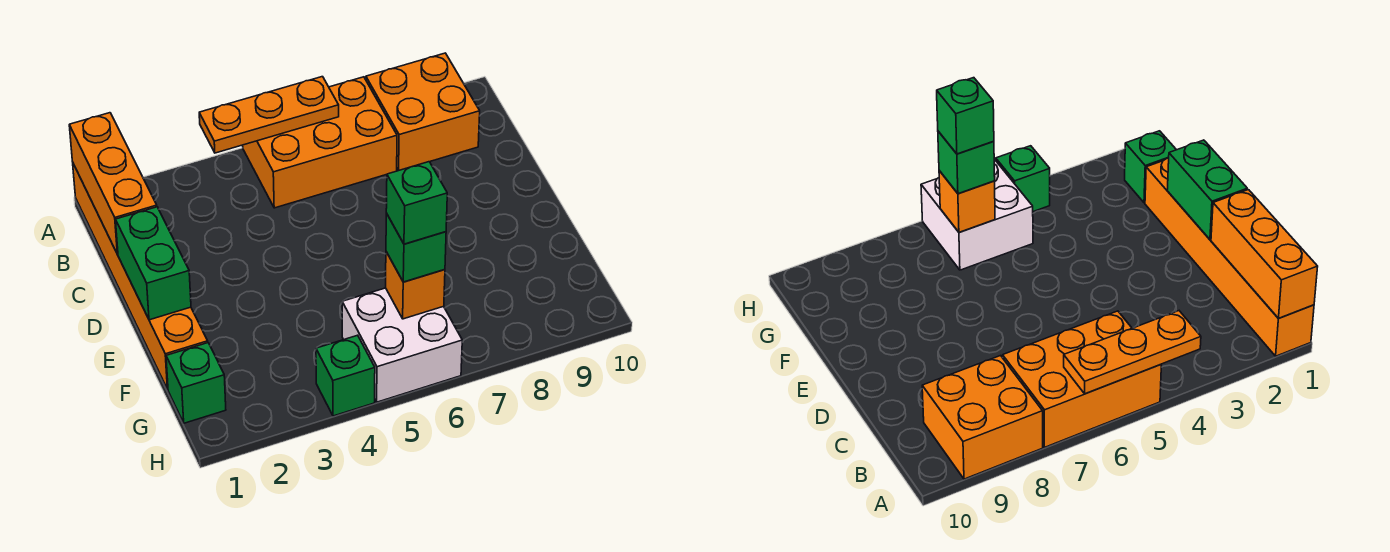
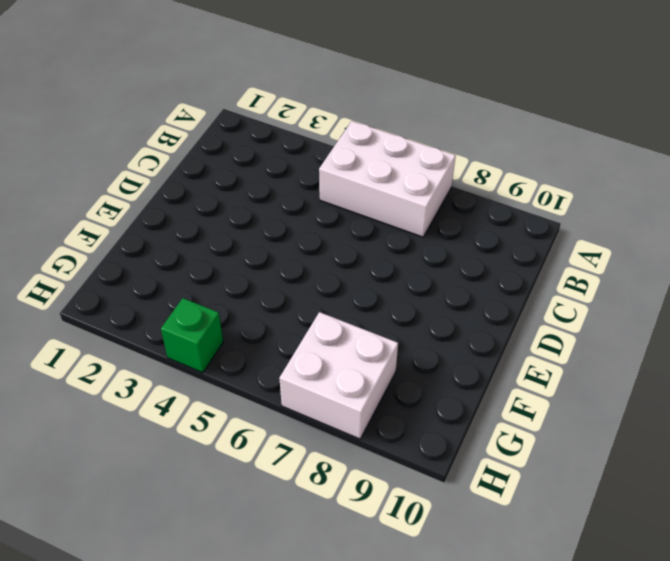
white brick A5:B7 level 1 -> orange brick A5:B7 level 1
white brick G7:H8 level 1 -> white brick G5:H6 level 1
none -> orange brick A1:F1 level 1
none -> orange brick A8:B9 level 1
none -> green brick G1 level 1

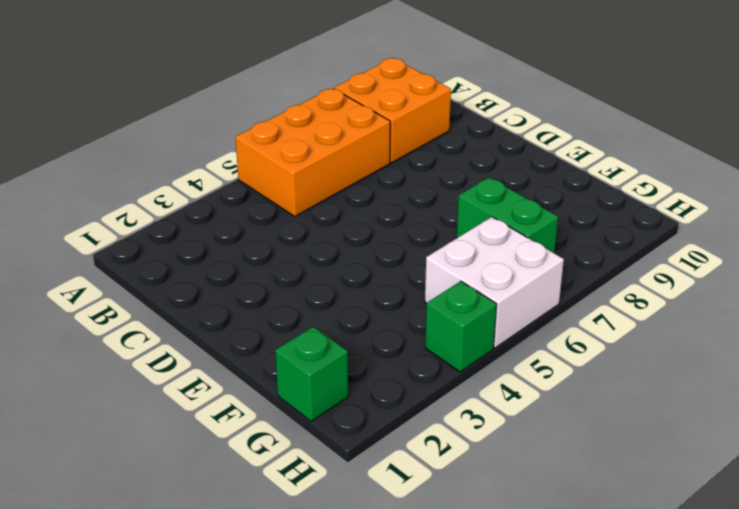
green brick F7:G7 level 1 -> green brick D1:E1 level 2
none -> orange brick A1:F1 level 1
none -> orange brick A1:C1 level 2
none -> orange plate A4:A6 level 2

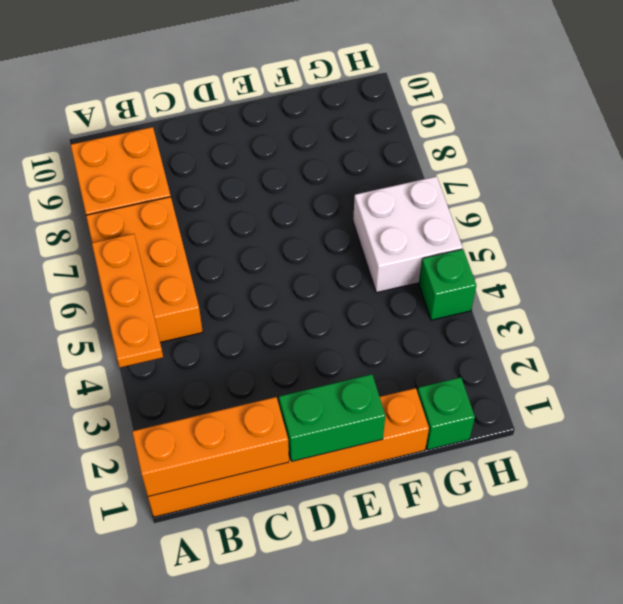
none -> orange brick G6 level 2
none -> green brick G6 level 3
none -> green brick G6 level 4

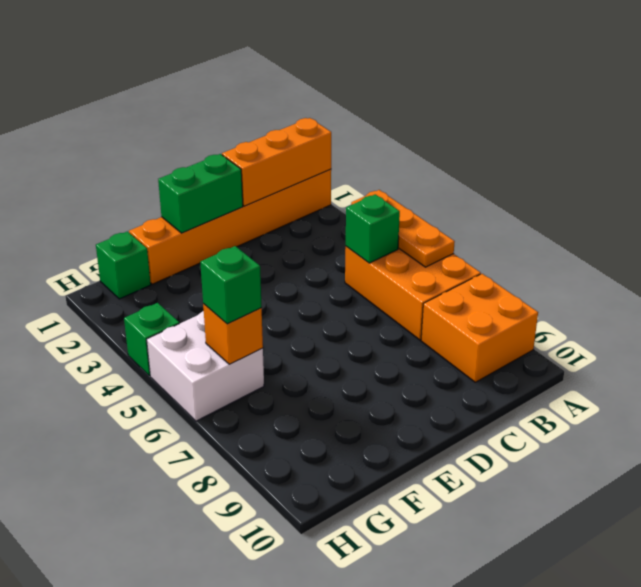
green brick B5 level 2 -> green brick G6 level 4

